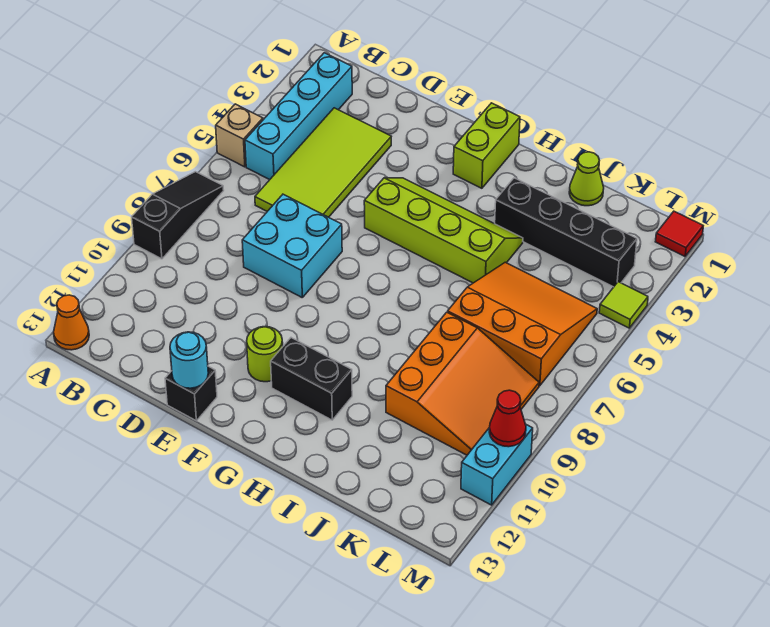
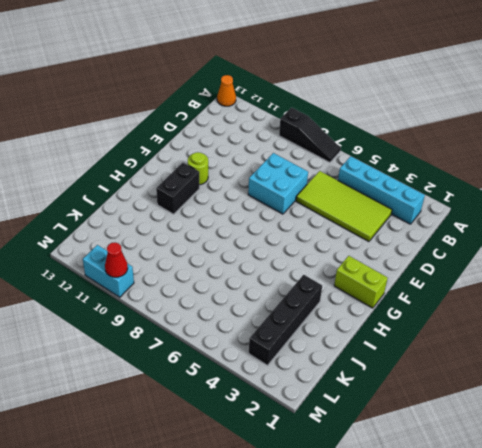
none -> tan brick A5 level 1
none -> black brick E13 level 1
none -> lime slope F4:I5 level 1 top 5

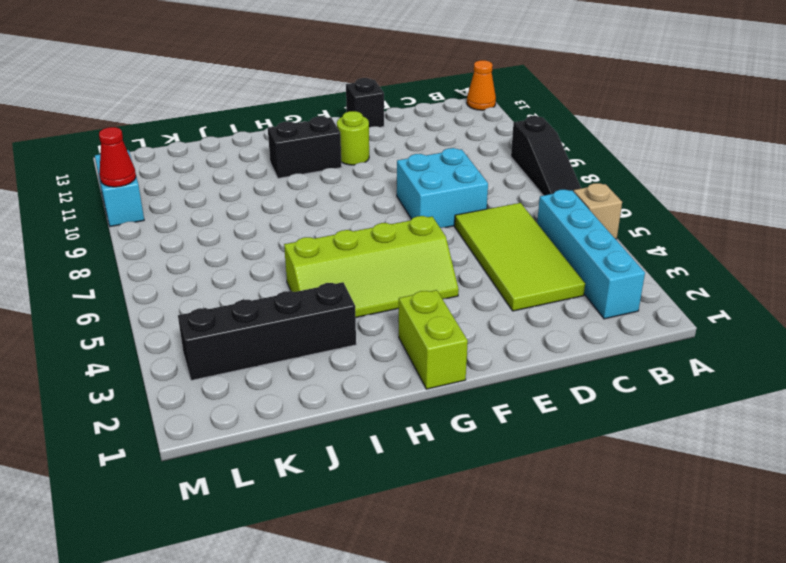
none -> lime cone J1 level 1
none -> orange slope J5:L7 level 1 top 7
none -> orange slope J8:L10 level 1 top J

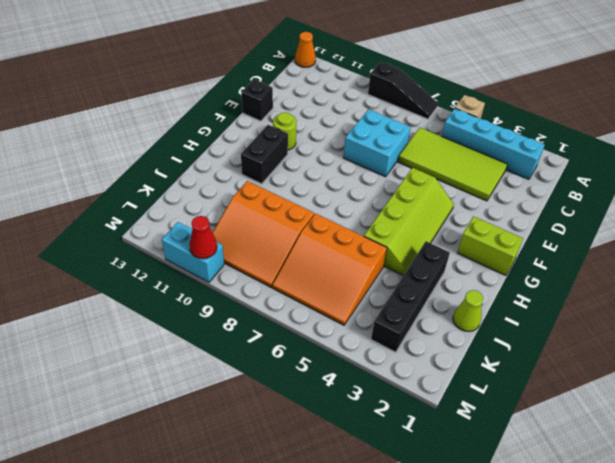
orange slope J5:L7 level 1 top J -> orange slope J5:L7 level 1 top 7
none -> red tile M1 level 1
none -> lime tile M4 level 1
none -> cyan round brick E13 level 2

